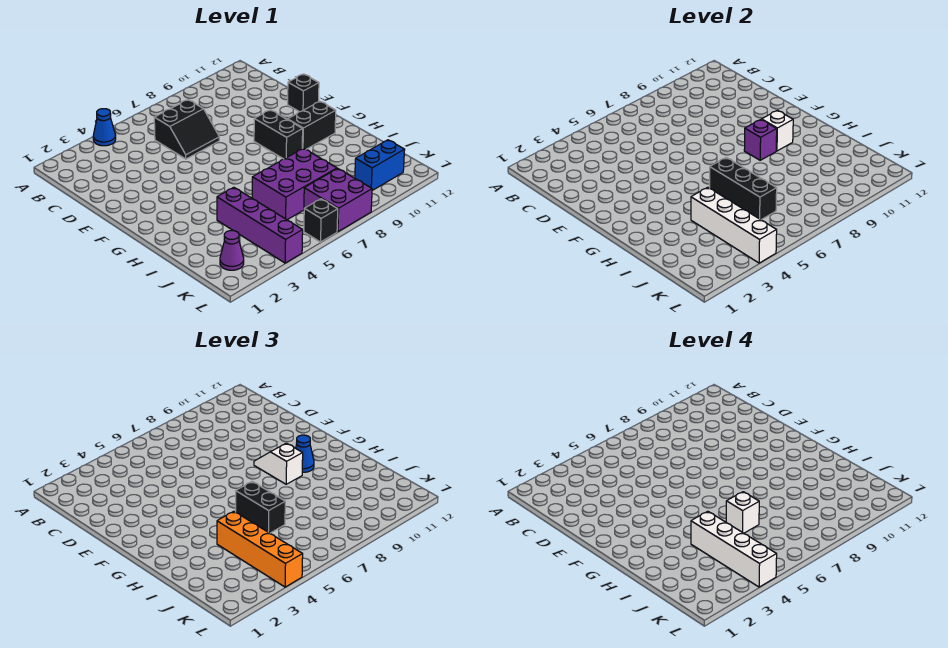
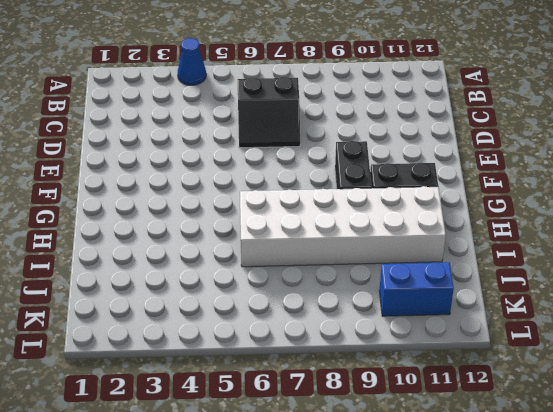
white brick H6:I11 level 1 -> purple brick I6:J8 level 1
none -> black brick E12 level 1
none -> purple brick I4:L4 level 1
none -> purple cone K2 level 1

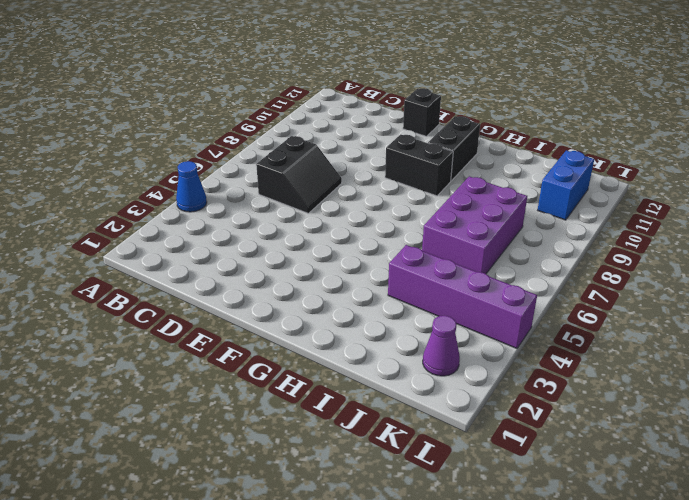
none -> purple brick K7:L8 level 1
none -> black brick L6 level 1
none -> purple brick G9 level 2

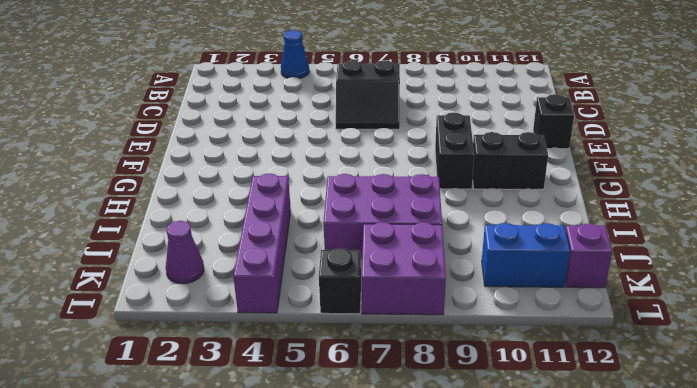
purple brick K12 level 1 -> purple brick G9 level 2
none -> white brick G10 level 2
none -> black brick H6:J6 level 2
none -> white brick I4:L4 level 2

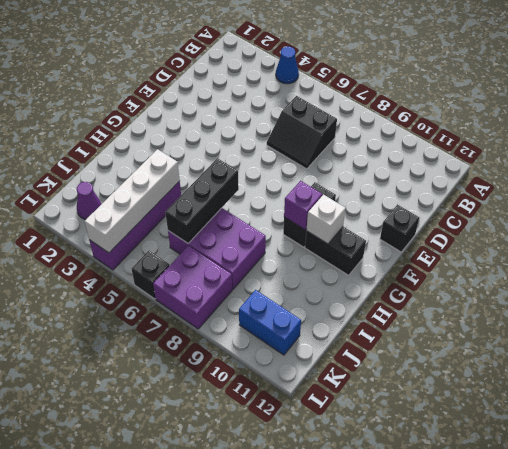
none -> white slope F9:G9 level 3 top G
none -> blue cone G10 level 3
none -> black brick H6:I6 level 3

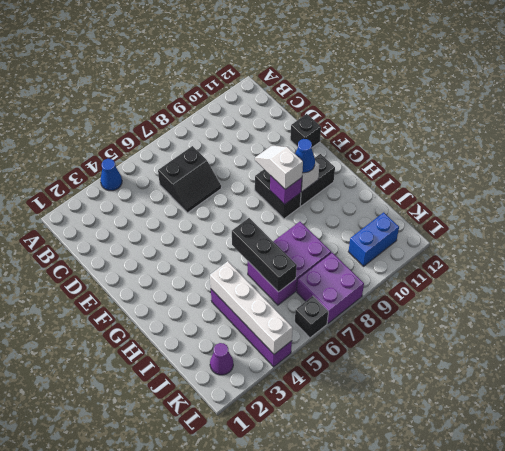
none -> black brick H6:I6 level 3
none -> orange brick I4:L4 level 3
none -> white brick I4:L4 level 4

